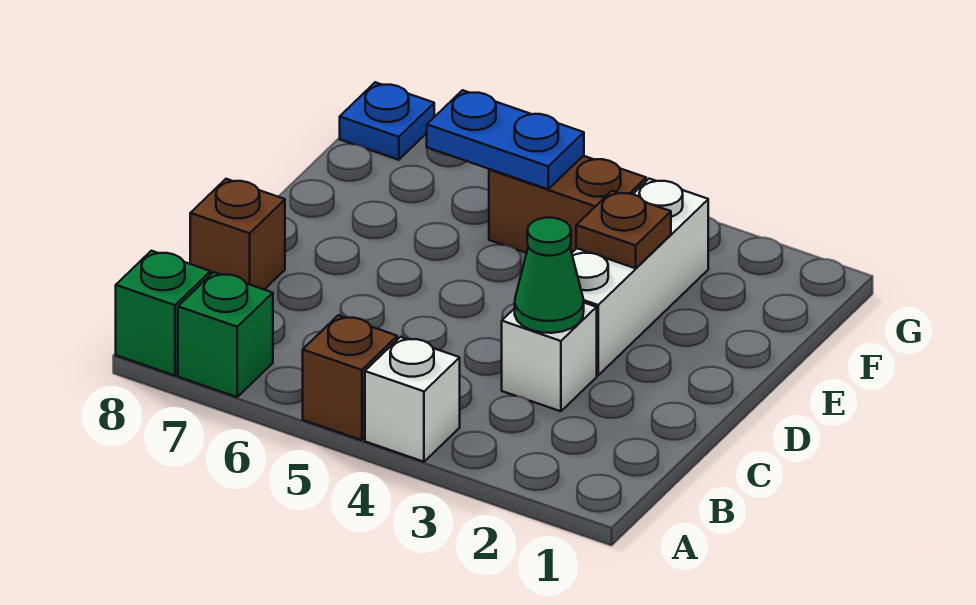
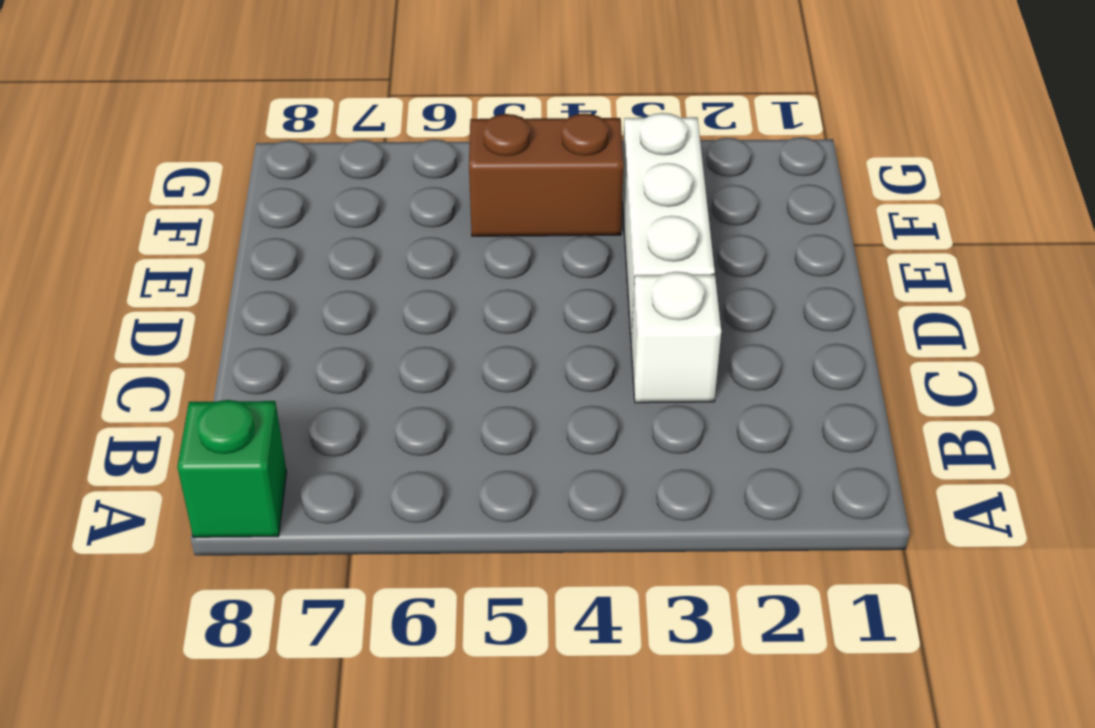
none -> white brick A4 level 1
none -> brown brick A5 level 1
none -> green brick A7 level 1

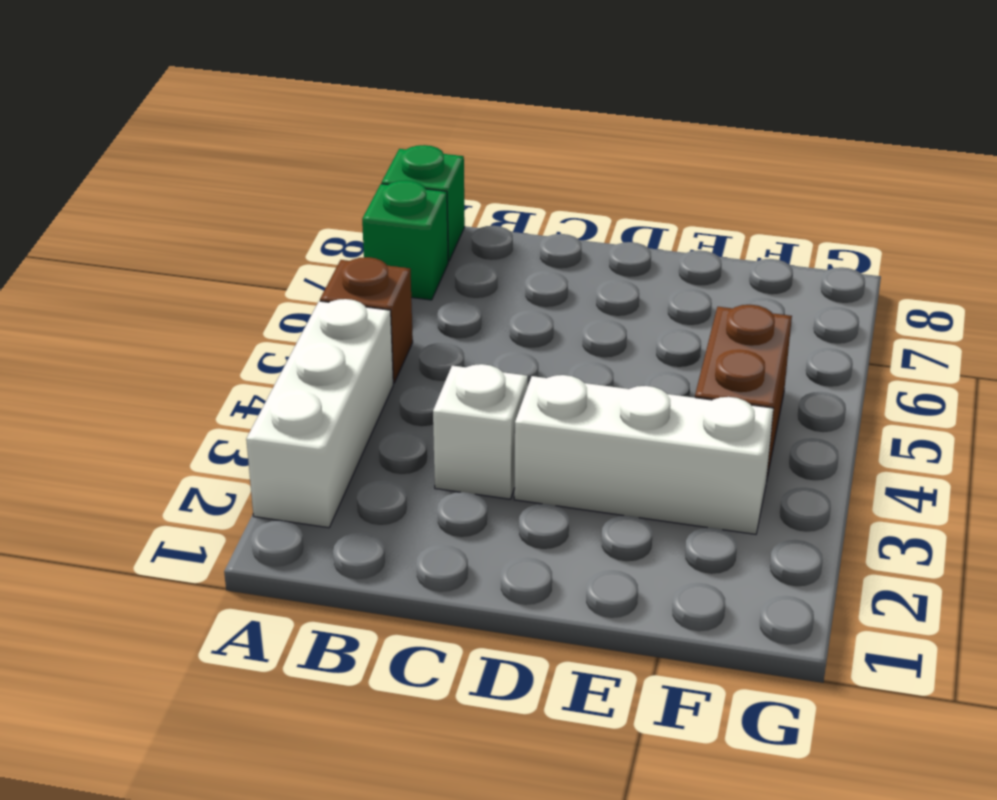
white brick A2:A4 level 1 -> white brick A4 level 1
none -> brown brick C8 level 1
none -> blue plate G8 level 1
none -> green cone C3 level 2

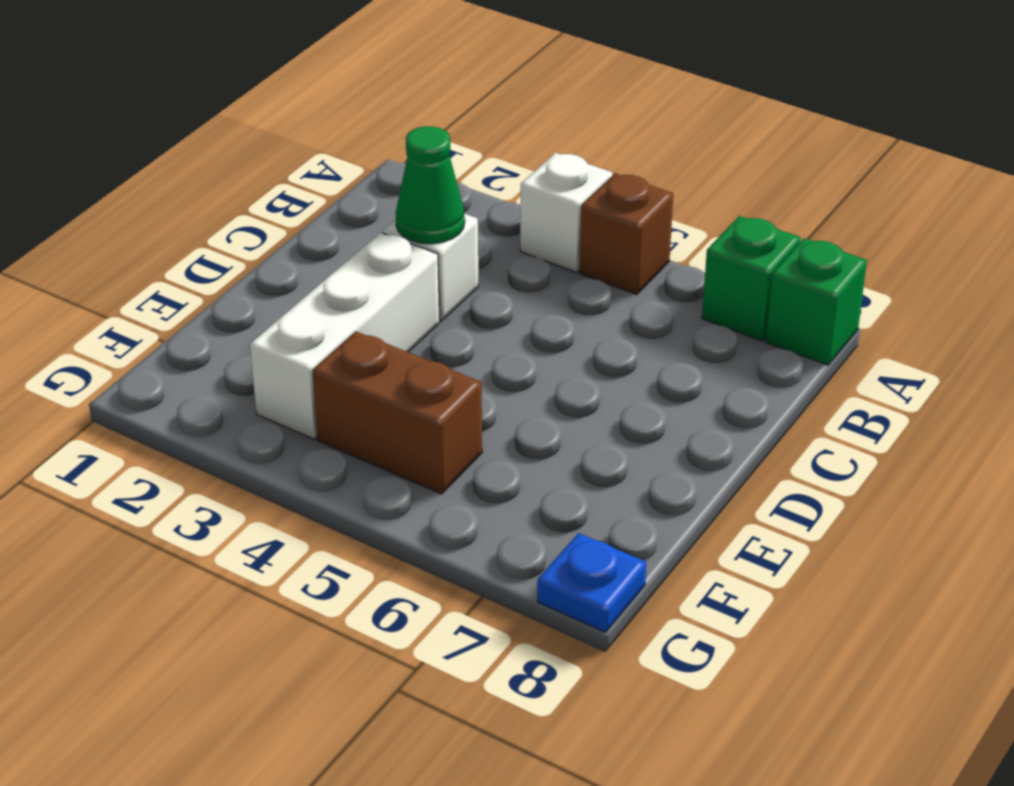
none -> brown brick C8 level 1
none -> brown plate E3 level 2
none -> blue plate F5:F6 level 2

